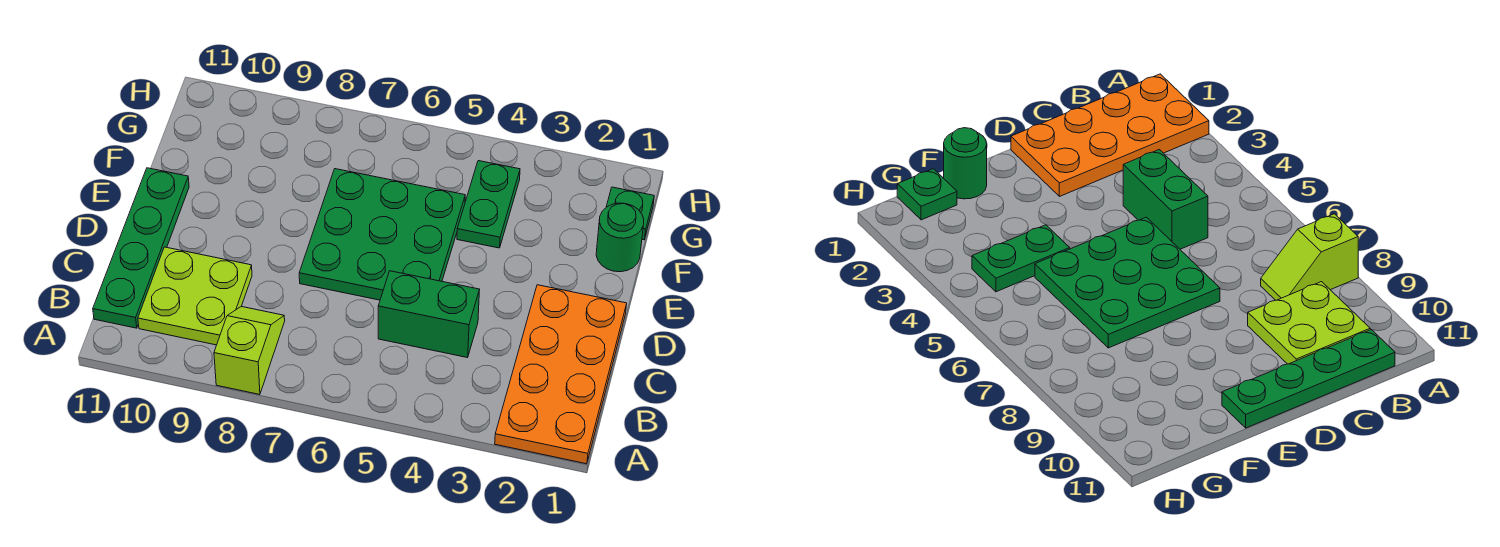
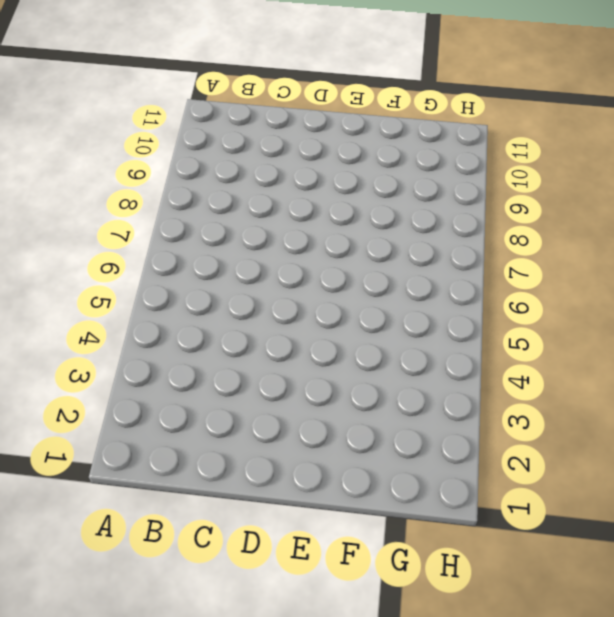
none -> orange plate A1:D2 level 1
none -> lime slope A8:B8 level 1 top A

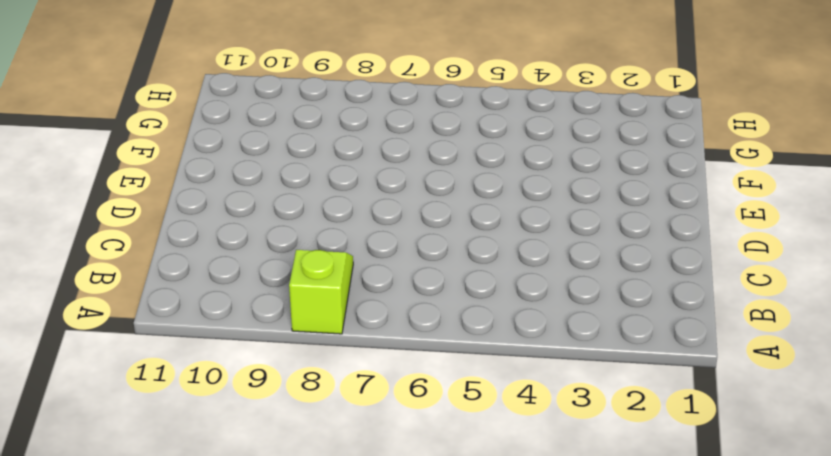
none -> orange plate A1:D2 level 1
none -> lime plate B9:C10 level 1

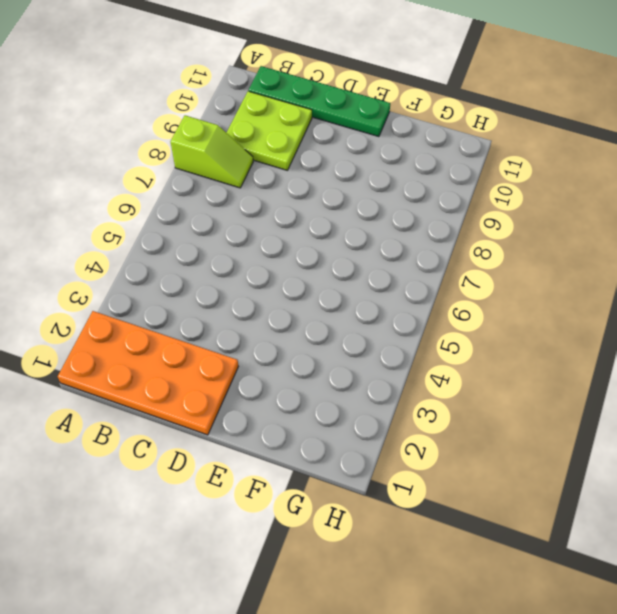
none -> green brick C4:C5 level 1
none -> green plate D5:F7 level 1

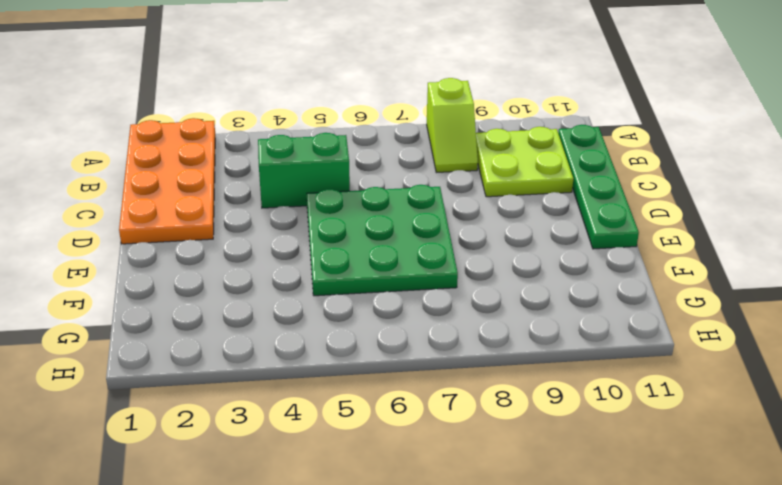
none -> green round brick F1 level 1
none -> green plate F4:G4 level 1

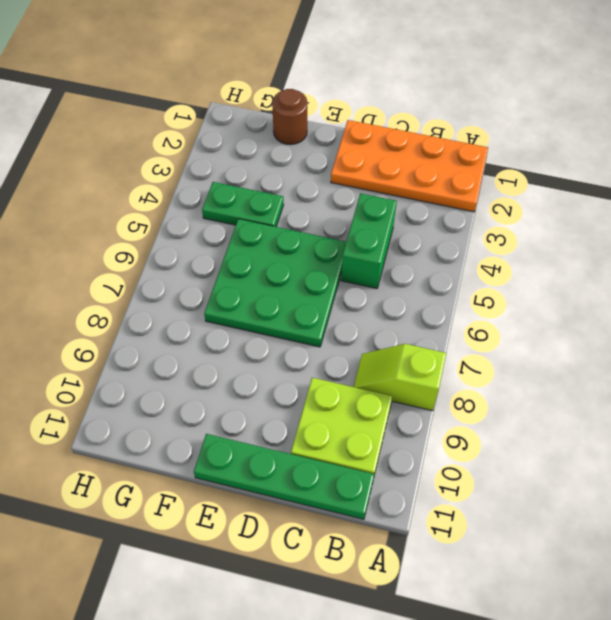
brown round brick F1 level 1 -> green round brick F1 level 1
none -> green plate G1 level 1

